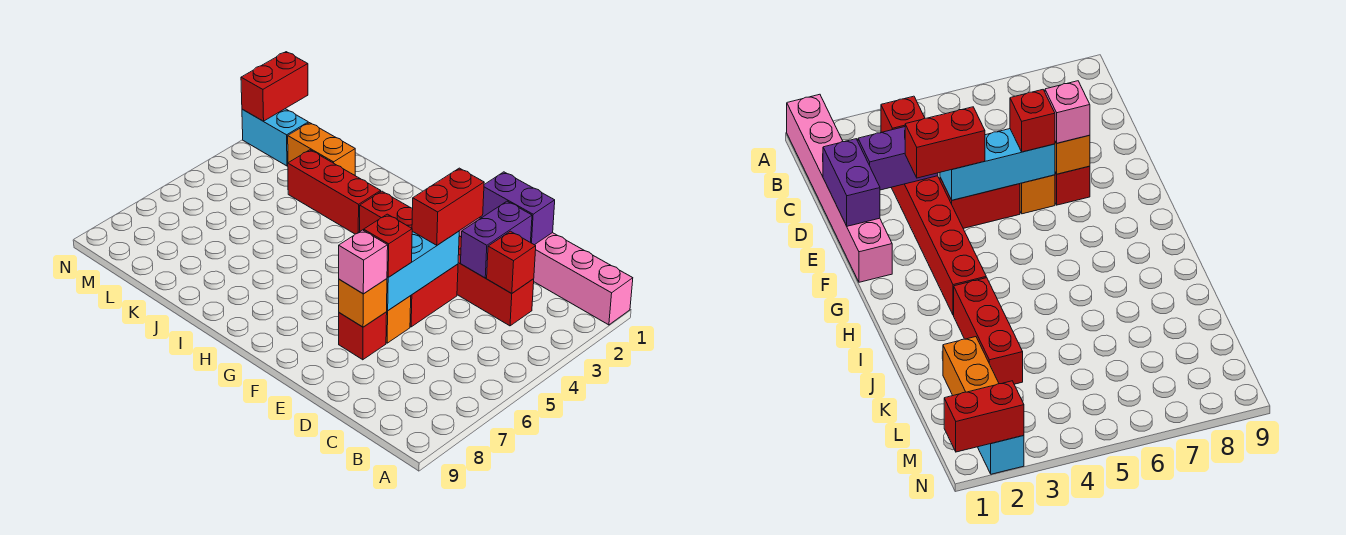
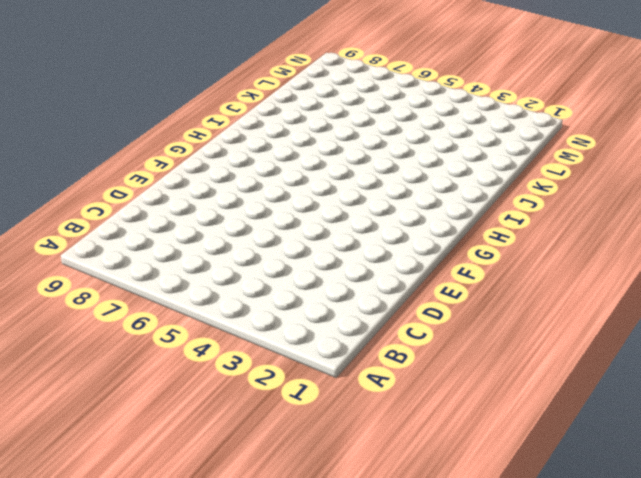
none -> pink brick A1:F1 level 1
none -> red brick C3:H3 level 1
none -> red brick E4:E5 level 1

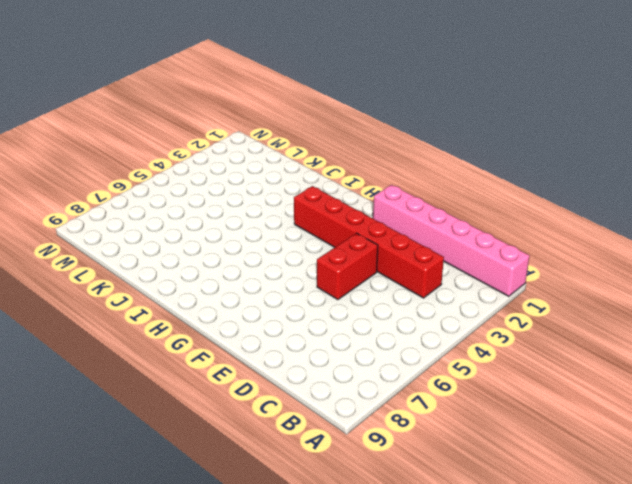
none -> orange brick E6 level 1
none -> red brick E7 level 1
none -> red brick I3:K3 level 1

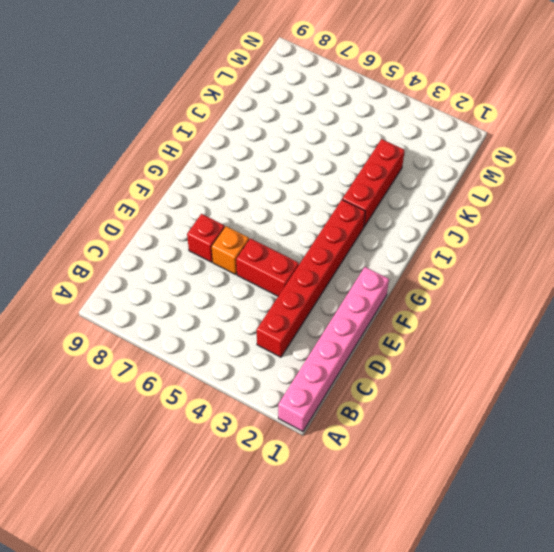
none -> orange brick K2:L2 level 1
none -> cyan brick M2:N2 level 1
none -> red brick C3 level 2

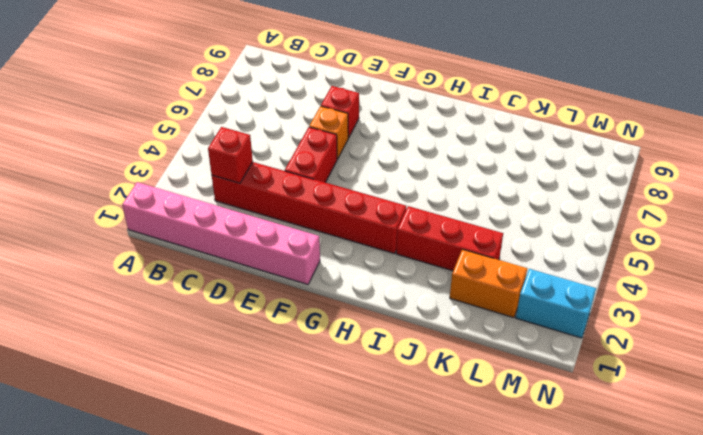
none -> purple brick D1:E1 level 2
none -> purple brick D2:D3 level 2
none -> cyan brick E4:E6 level 2

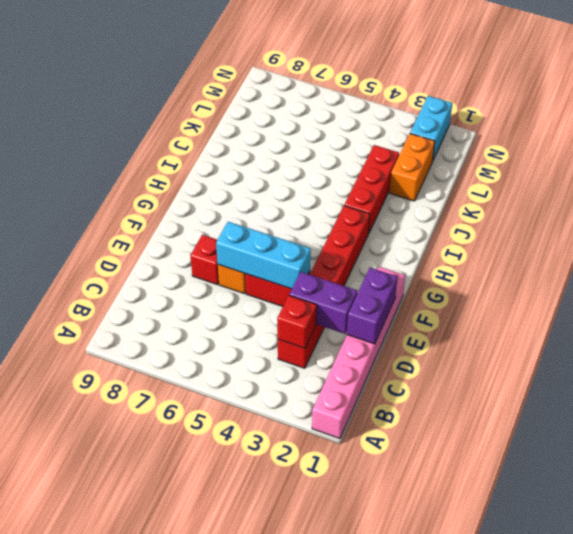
none -> orange brick E7 level 2
none -> red brick N1:N2 level 2
none -> red brick E3:E4 level 3

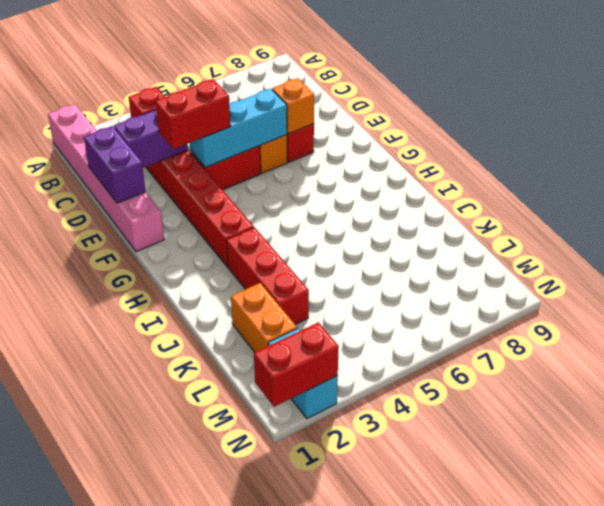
none -> red brick E6 level 3
none -> pink brick E7 level 3

